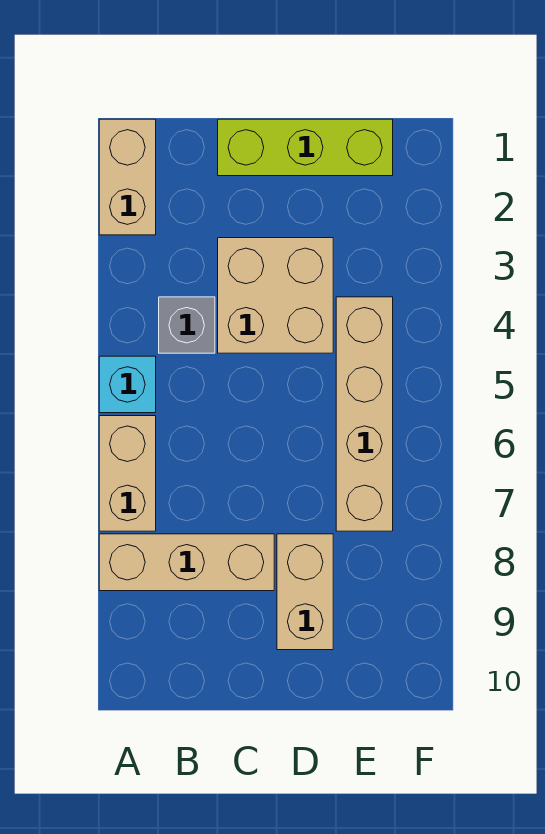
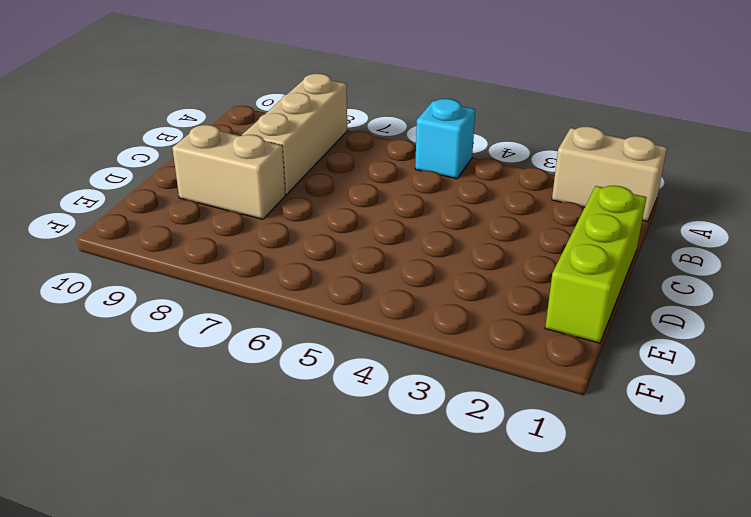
none -> tan brick A6:A7 level 1
none -> grey brick B4 level 1

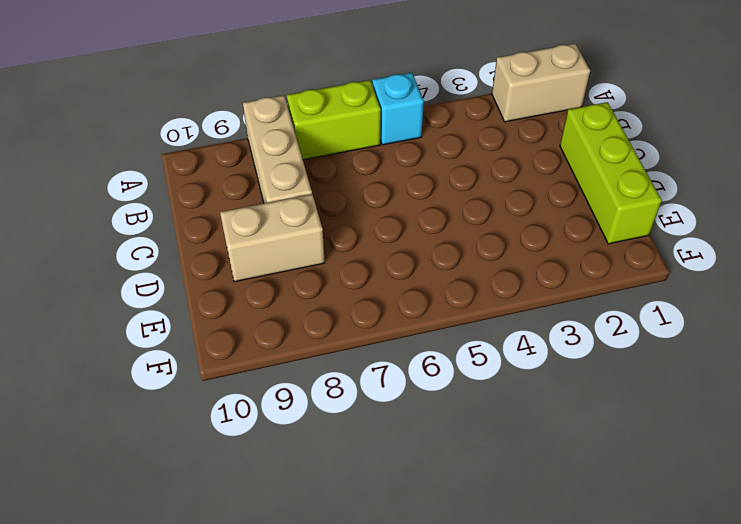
lime brick A6:A7 level 1 -> tan brick A6:A7 level 1
none -> grey brick B4 level 1
none -> tan brick C3:D4 level 1

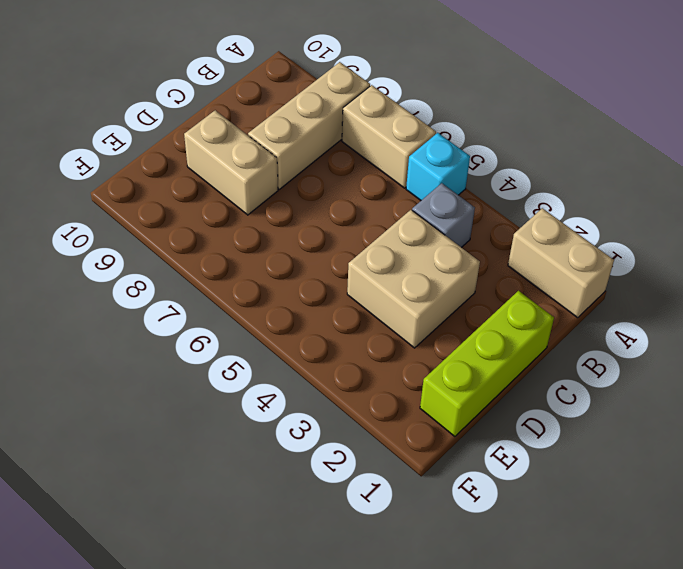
none -> tan brick E4:E7 level 1

